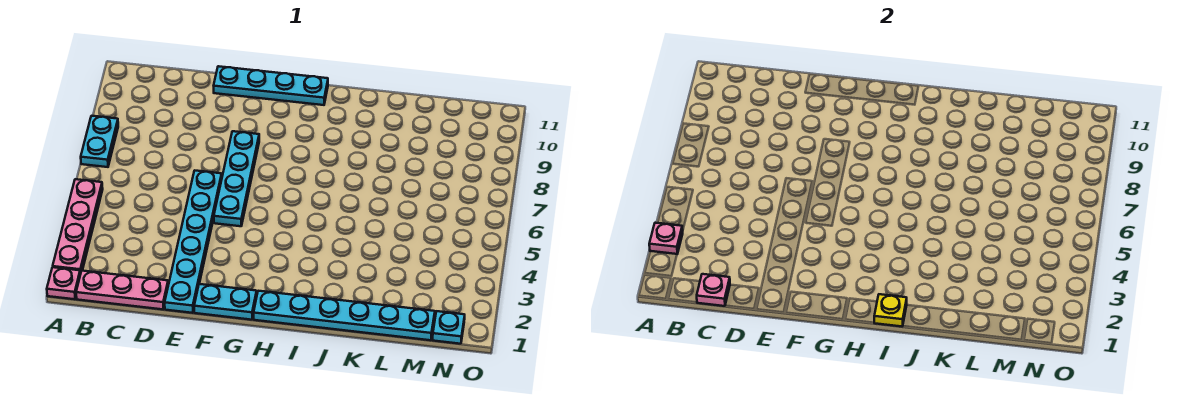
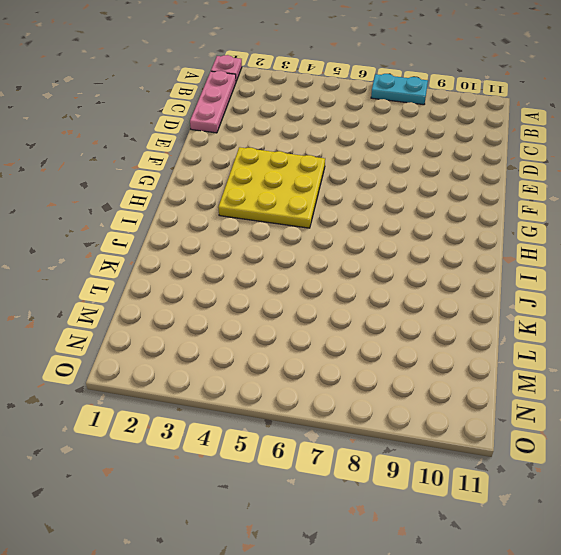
yellow plate F3:H5 level 1 -> cyan plate F5:F8 level 1
none -> pink plate A2:A5 level 1
none -> cyan plate E1:E6 level 1
none -> cyan plate E11:H11 level 1

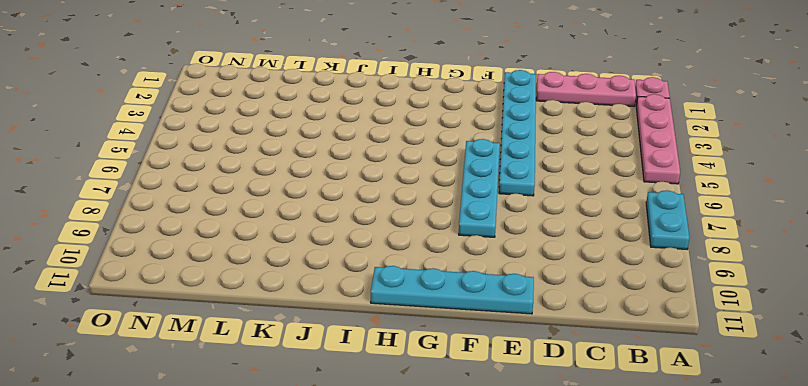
none -> cyan plate F1:G1 level 1
none -> cyan plate H1:M1 level 1
none -> cyan plate N1 level 1

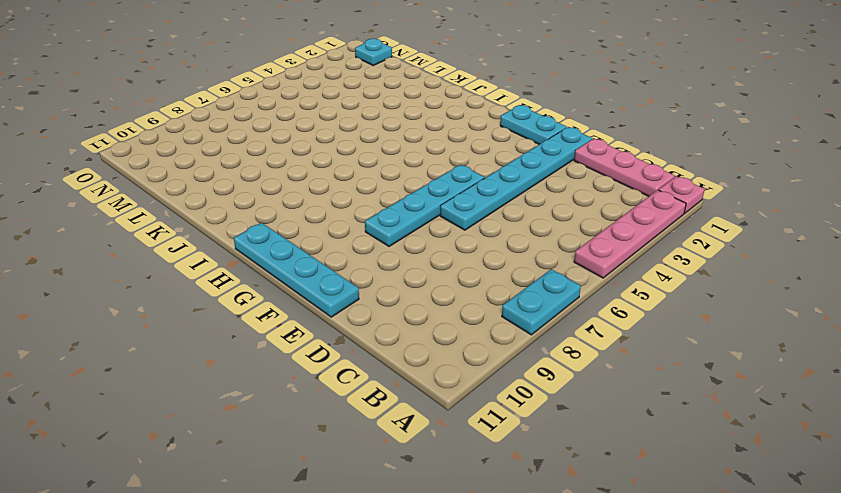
none -> cyan plate H1:M1 level 1
none -> pink plate A3 level 2
none -> pink plate C1 level 2

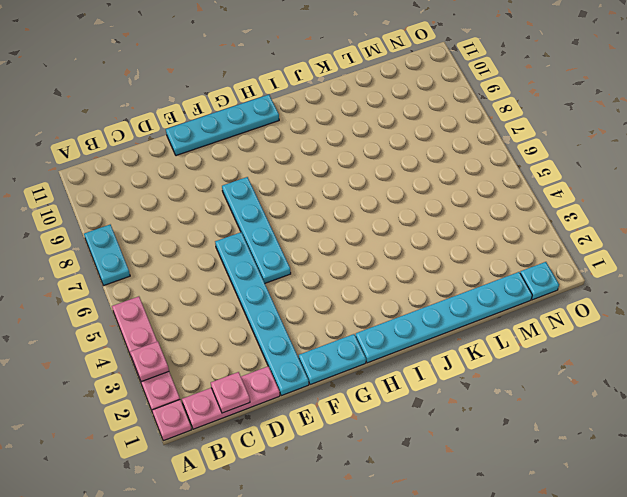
none -> yellow plate I1 level 2

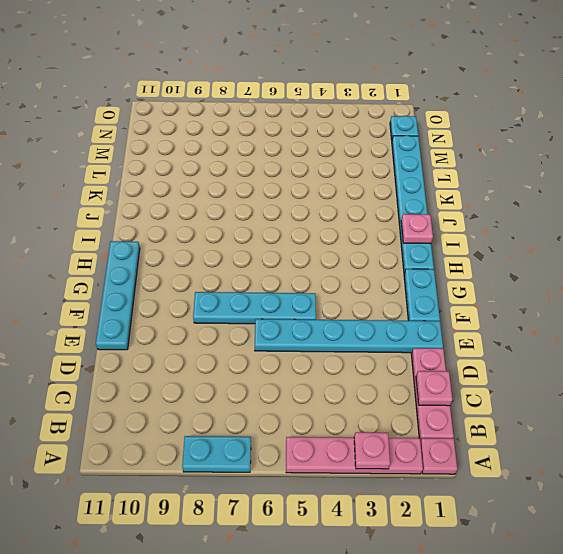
pink plate I1 level 2 -> yellow plate I1 level 2

